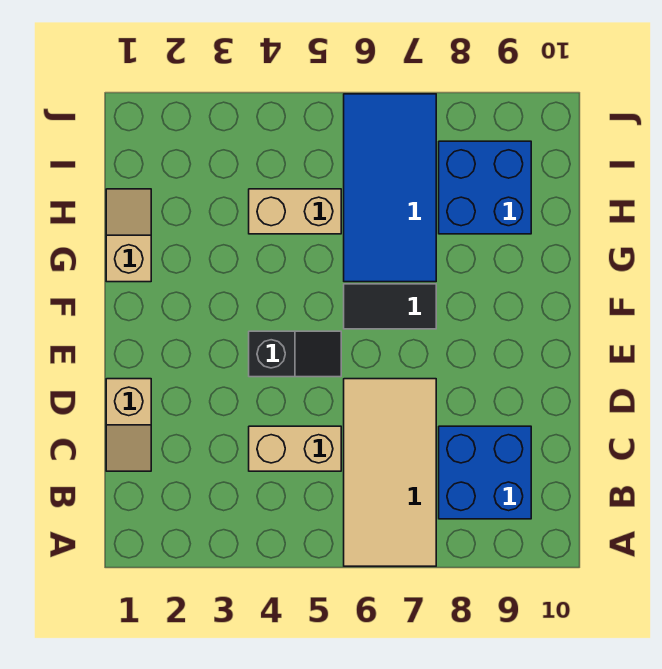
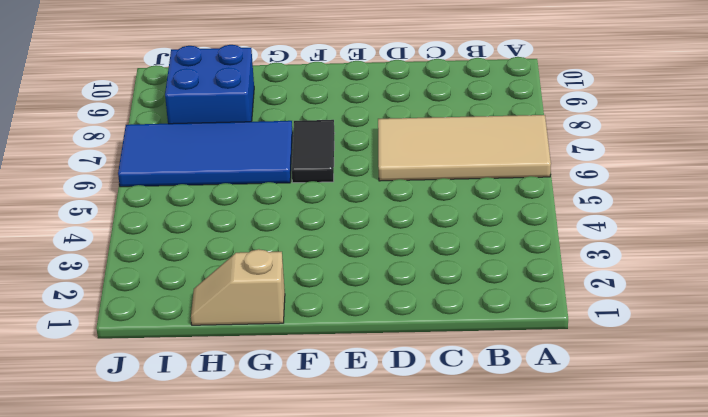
none -> blue brick B8:C9 level 1
none -> tan slope C1:D1 level 1 top D

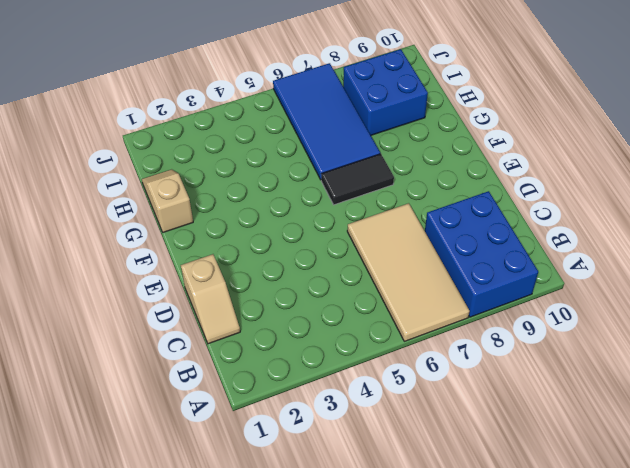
blue brick A8:C9 level 1 -> blue brick B8:C9 level 1
none -> tan brick C4:C5 level 1
none -> black slope E4:E5 level 1 top 4

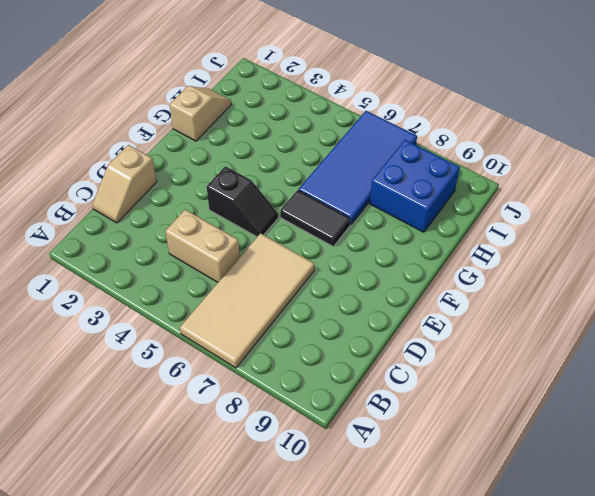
none -> blue brick B8:C9 level 1
none -> tan brick H4:H5 level 1

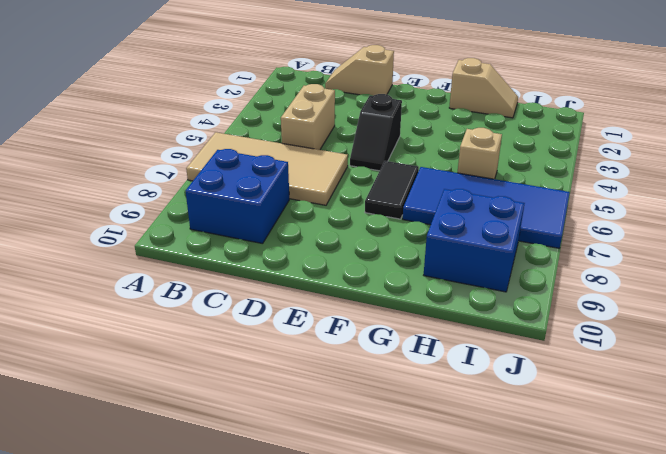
tan brick H5 level 1 -> tan brick H4:H5 level 1

